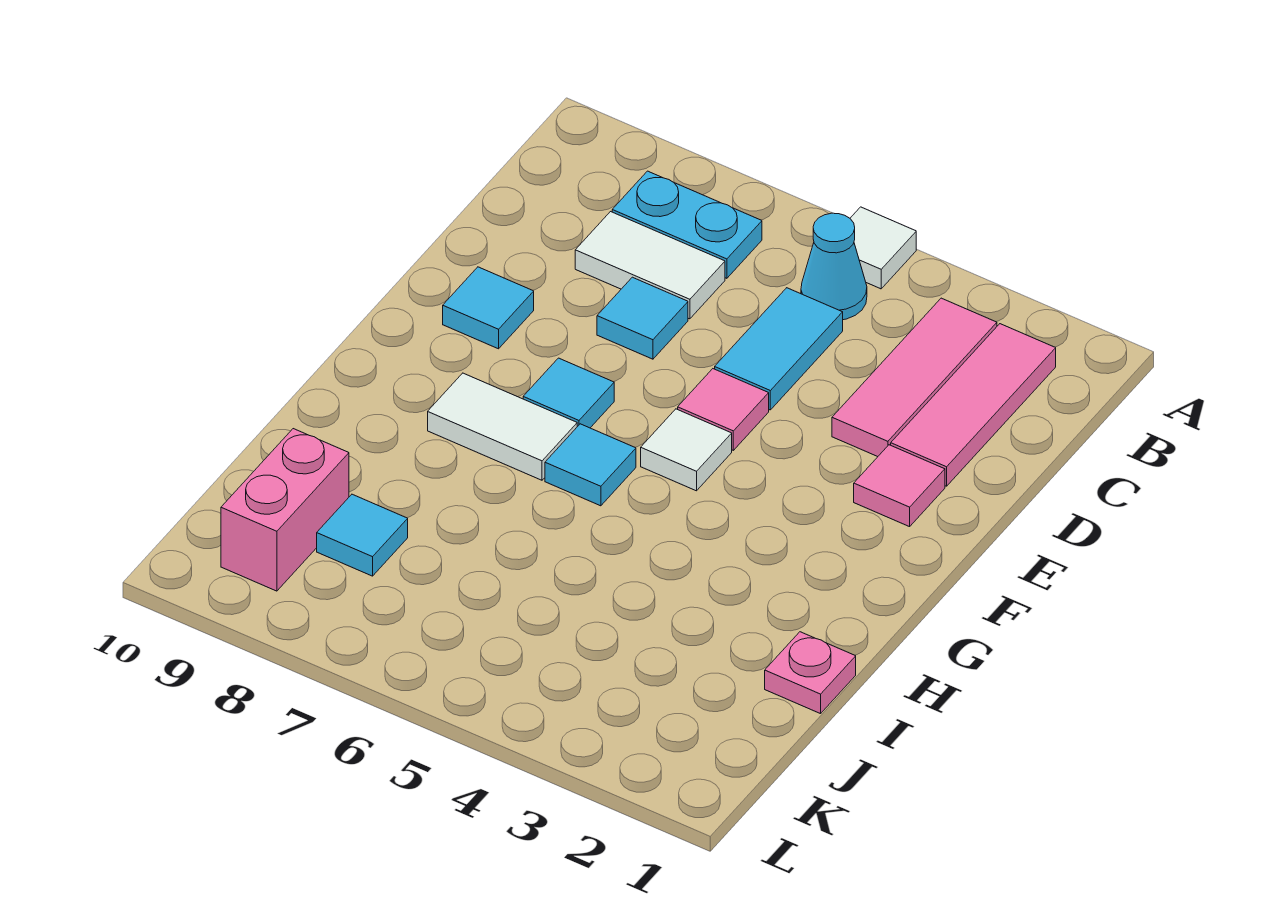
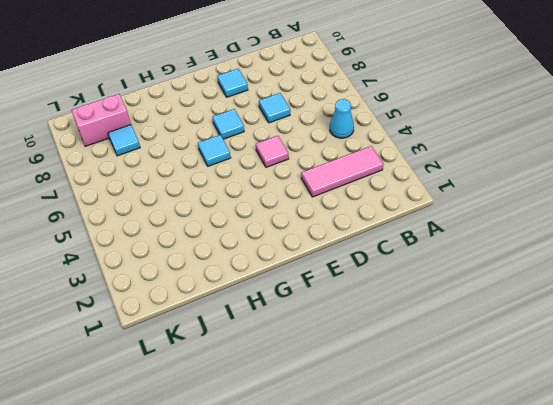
none -> white tile A5 level 1
none -> pink tile B2:D2 level 1
none -> cyan plate B7:B8 level 1

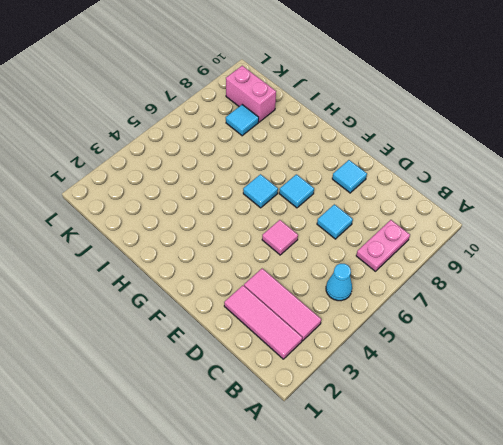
pink plate B7:B8 level 1 -> cyan plate B7:B8 level 1
none -> white tile A5 level 1
none -> cyan tile C5:D5 level 1
none -> white tile C7:C8 level 1

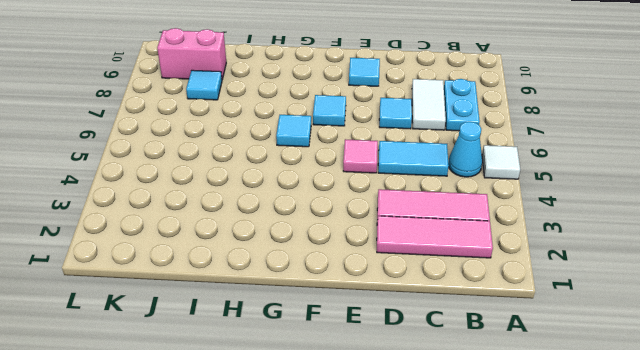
none -> pink tile E2 level 1
none -> white tile F5 level 1
none -> white tile G7:G8 level 1

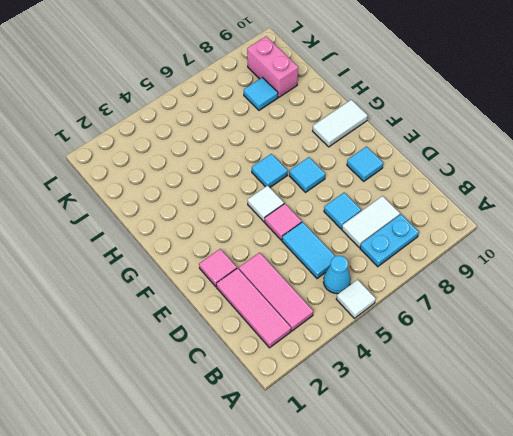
white tile G9:G10 level 1 -> white tile G7:G8 level 1
none -> pink plate I1 level 1

